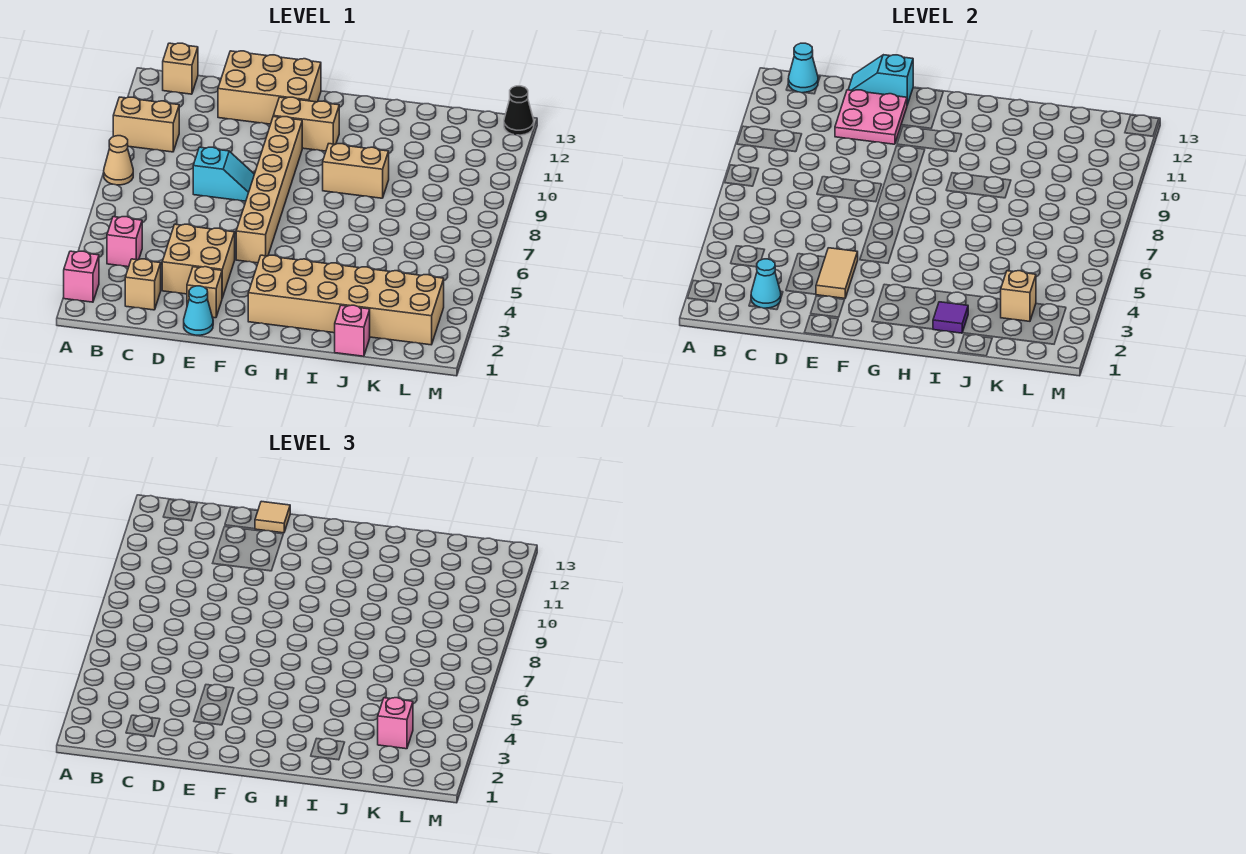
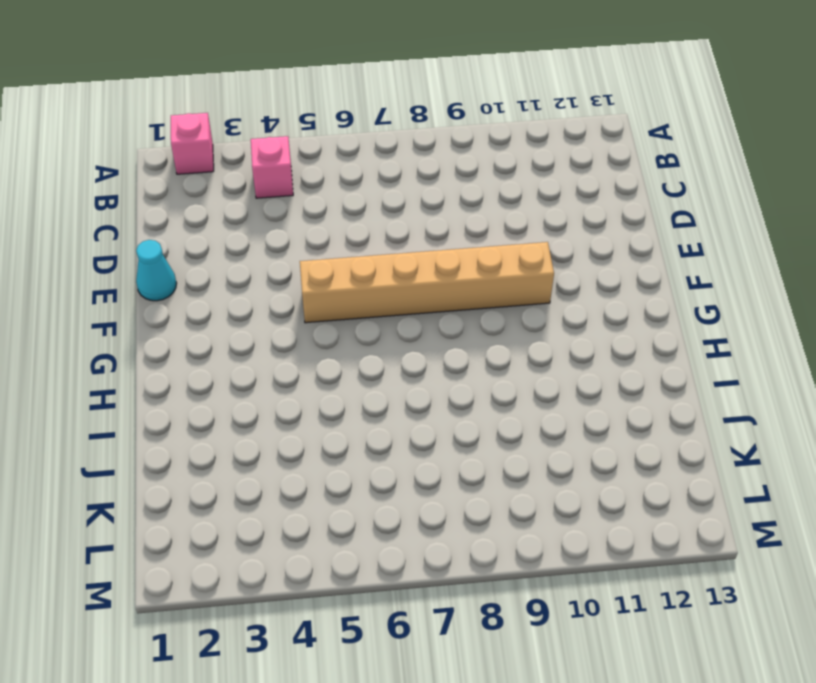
none -> tan cone A8 level 1
none -> tan brick A10:B10 level 1
none -> tan brick B13 level 1

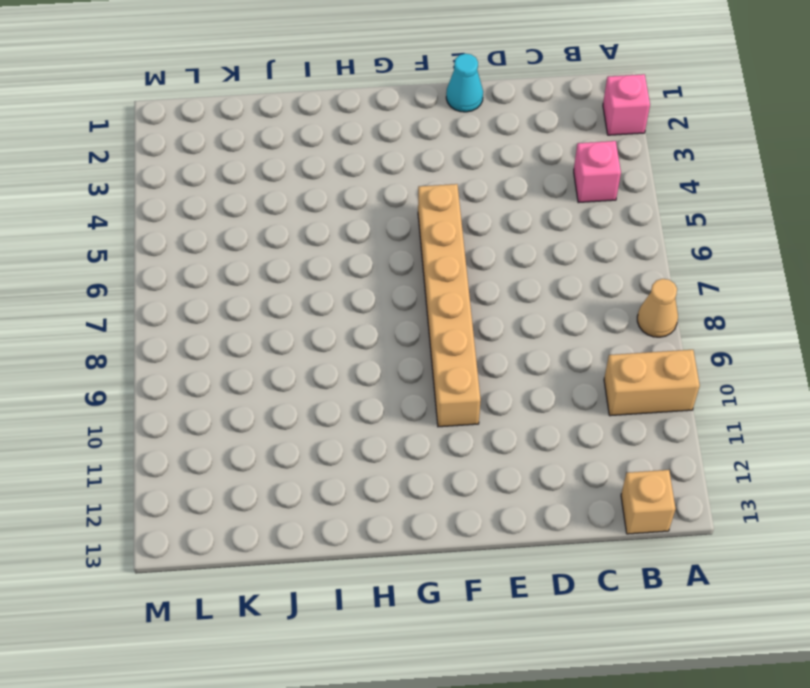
none -> tan brick C2 level 1
none -> tan brick D3:E4 level 1
none -> cyan slope D8:E8 level 1 top D

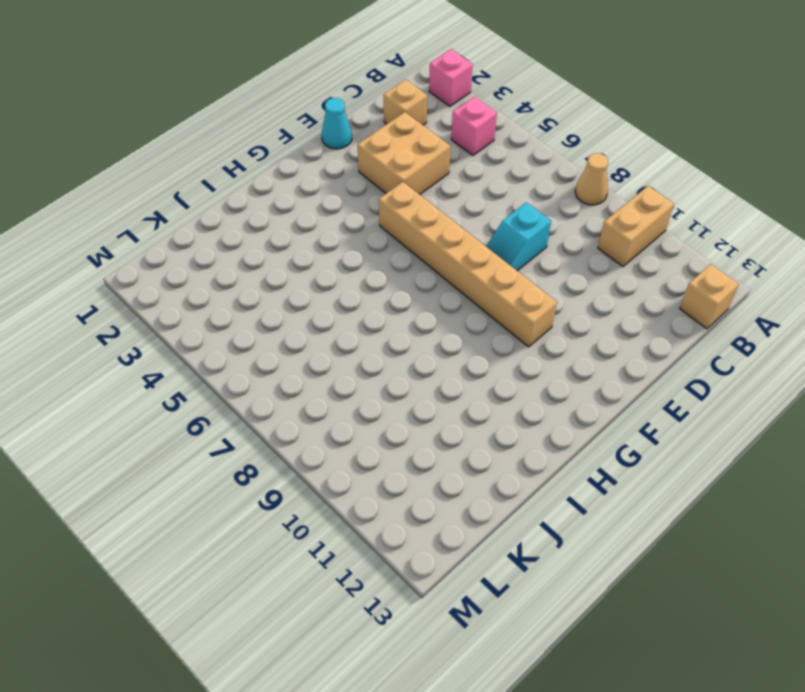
none -> tan brick D12:F13 level 1
none -> tan brick E2 level 1
none -> tan brick F11:G11 level 1

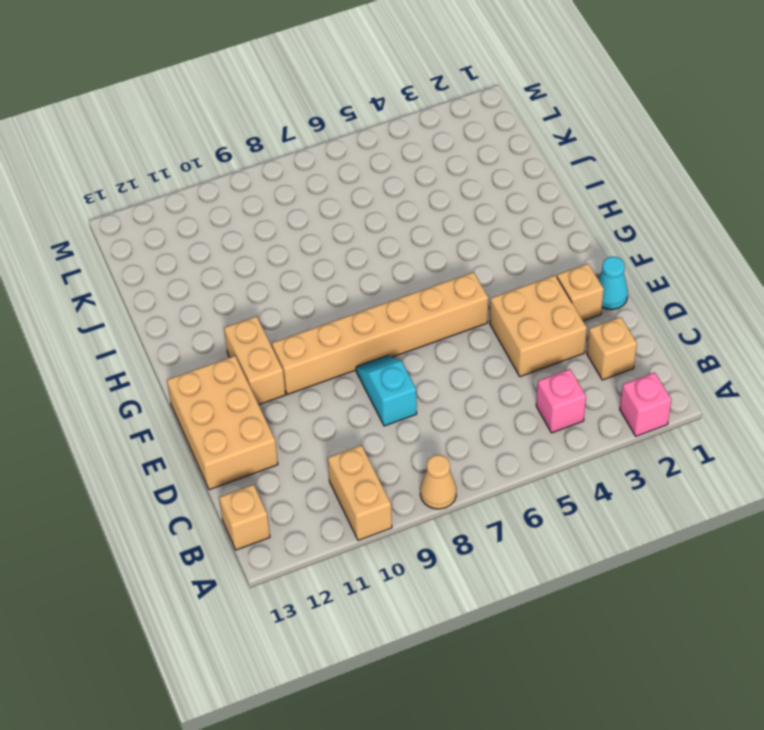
none -> tan brick G2:L3 level 1
none -> tan brick H9:I9 level 1
none -> pink brick J1 level 1

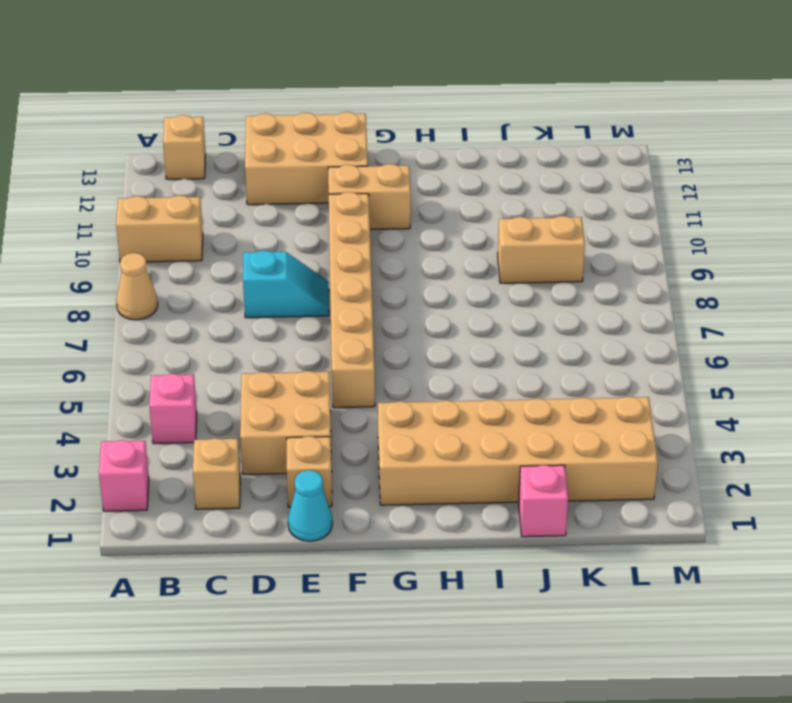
tan brick J9:K9 level 1 -> tan brick H9:I9 level 1
none -> black cone M13 level 1
none -> cyan cone B13 level 2
none -> cyan cone C2 level 2

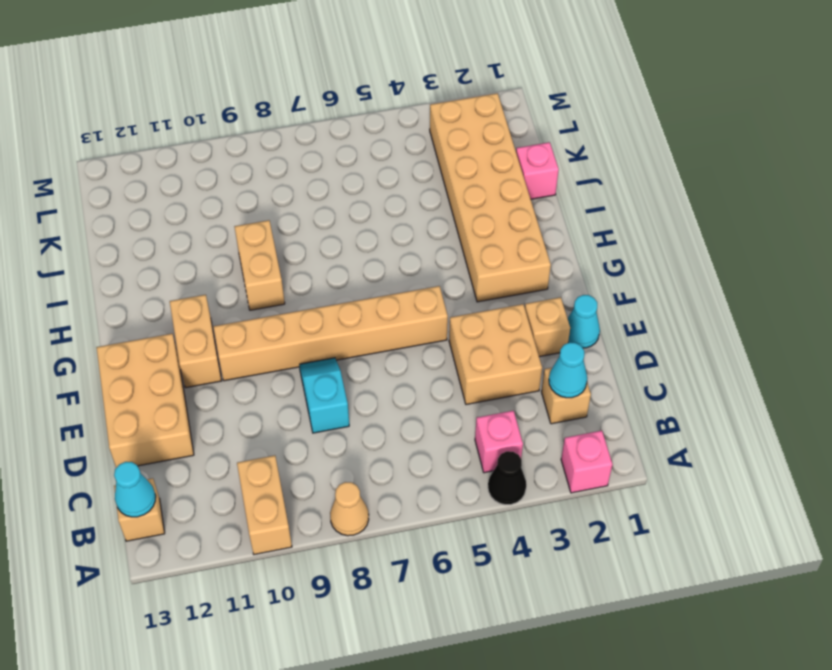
black cone A4 level 1 -> black cone M13 level 1
none -> pink plate D11:E12 level 2
none -> cyan slope D13:E13 level 2 top E
none -> tan tile E3:E4 level 2

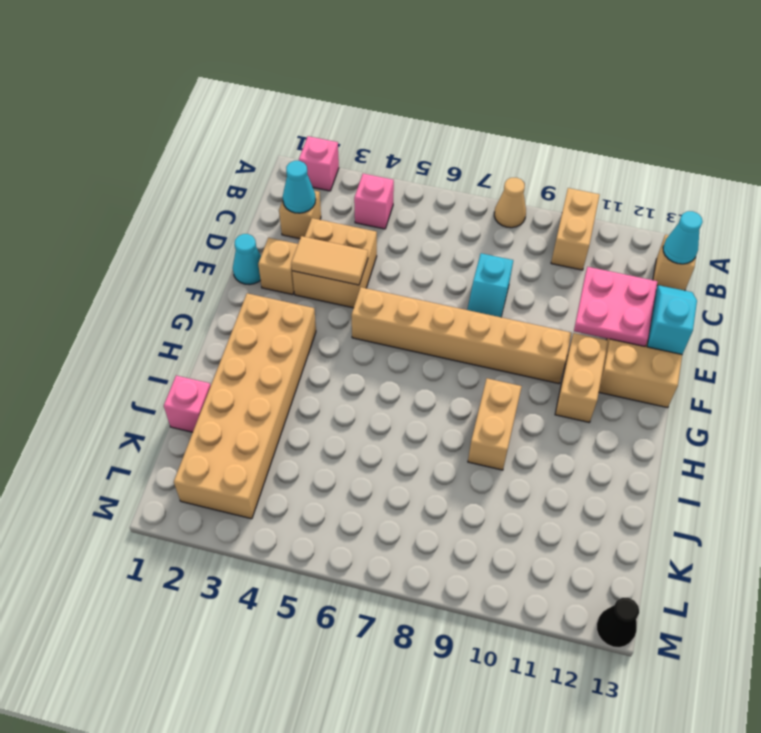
none -> purple tile I2 level 2
none -> tan brick K3 level 2
none -> tan tile E13 level 3

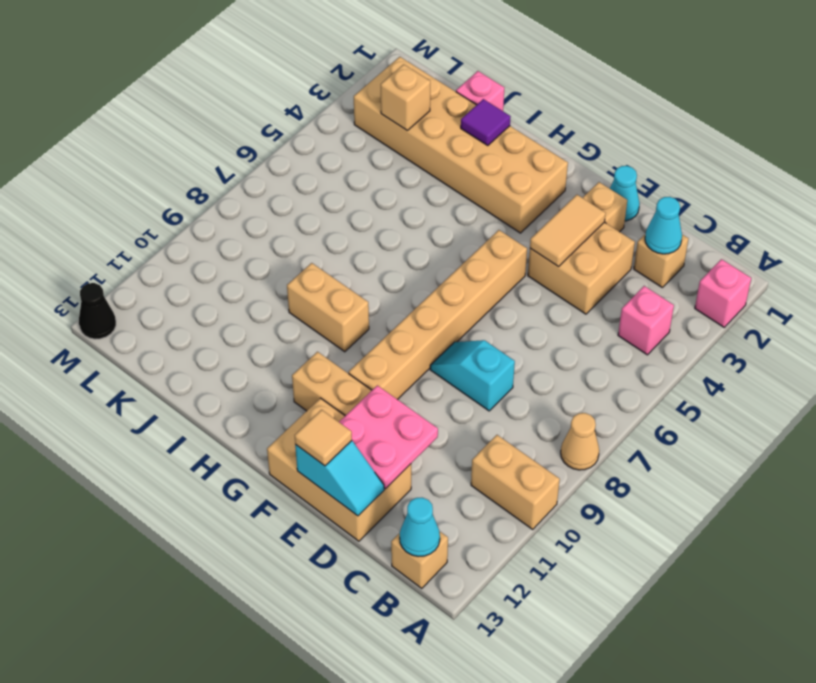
none -> pink brick K3 level 3

